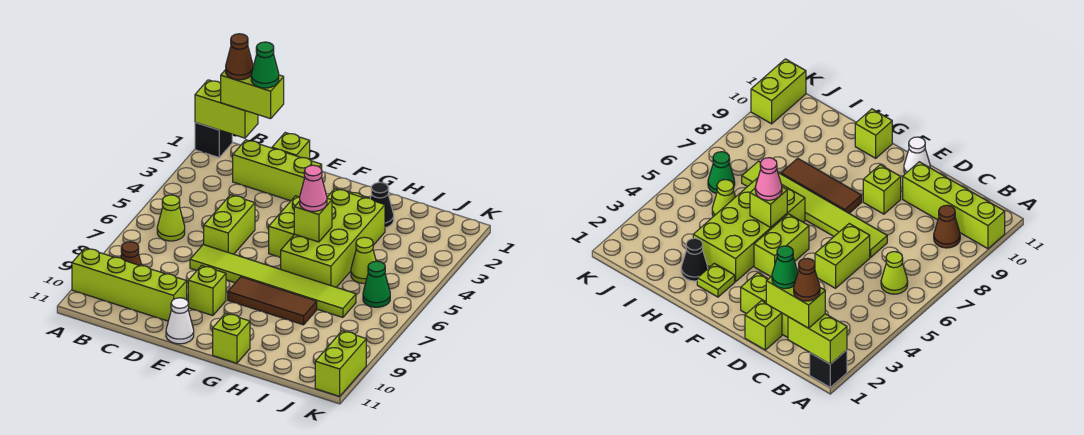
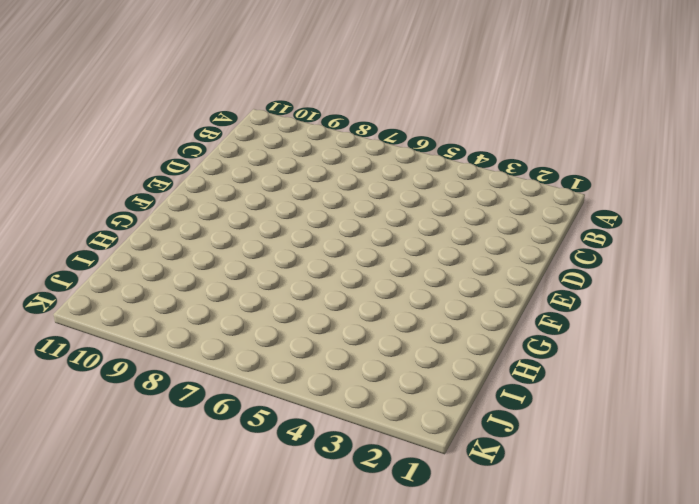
none -> black brick A1 level 1
none -> lime brick A10:D10 level 1
none -> lime cone B6 level 1

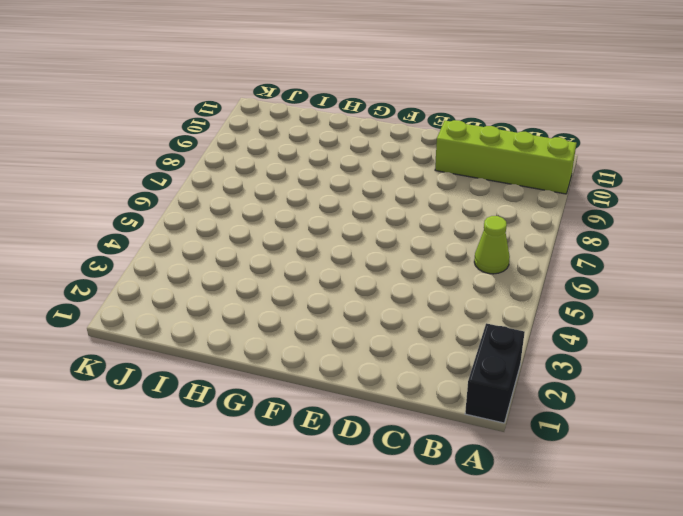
black brick A1:A2 level 1 -> black brick A1 level 1
none -> brown cone B9 level 1
none -> lime brick C2:E2 level 1
none -> lime brick D1 level 1

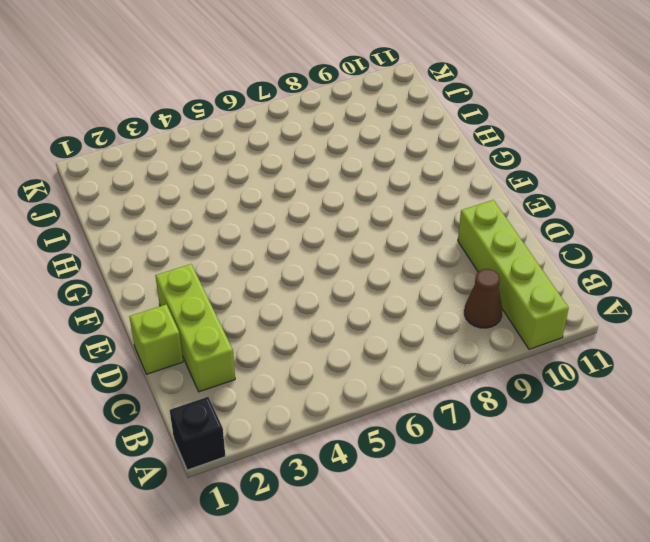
none -> lime cone B6 level 1
none -> lime brick D5:D6 level 1
none -> lime tile D7:I7 level 1

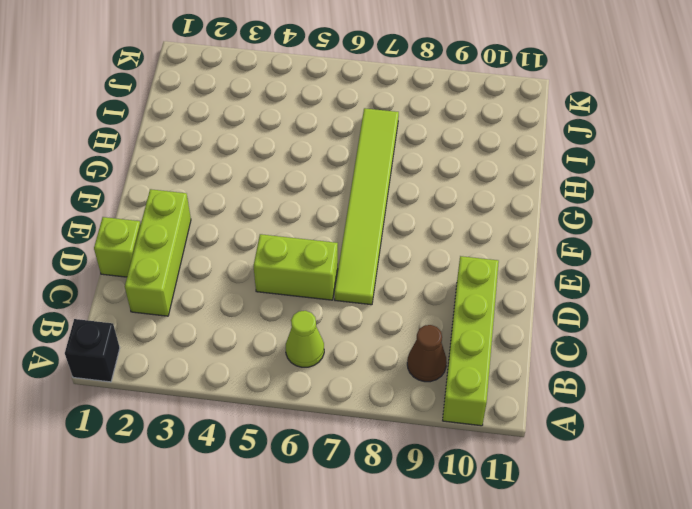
none -> lime brick E9 level 1
none -> white cone E11 level 1
none -> lime brick F4:F5 level 1

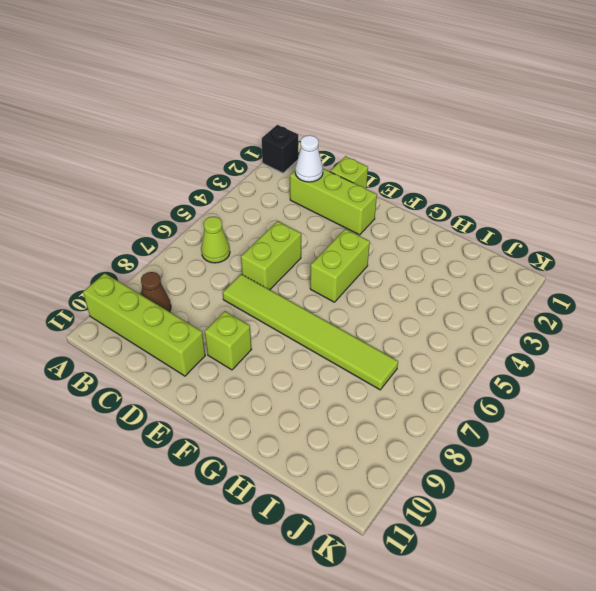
white cone C2 level 2 -> white cone E11 level 1
none -> brown tile F8:H8 level 1
none -> lime plate G2 level 1
none -> lime brick G3:H6 level 1

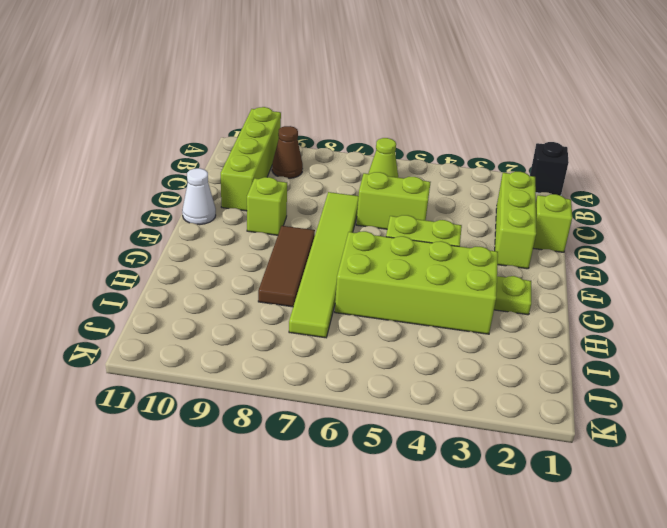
none -> lime brick G11 level 1
none -> black cone H2 level 1
none -> lime cone I5 level 1

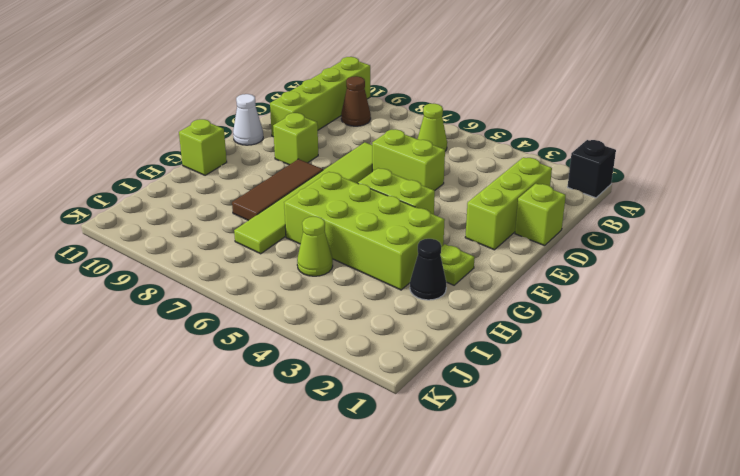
none -> green cone J6 level 1
none -> lime brick K10:K11 level 1
none -> lime brick A1:B1 level 2

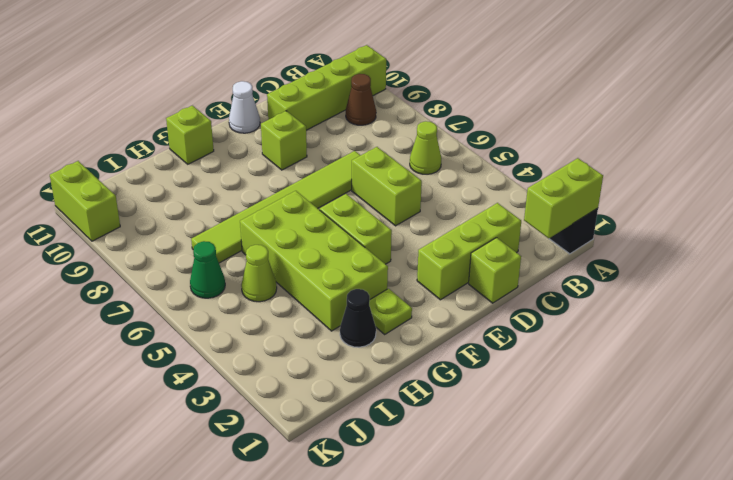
none -> brown tile F8:H8 level 1
none -> lime brick G5 level 2
none -> lime brick B1:C1 level 3

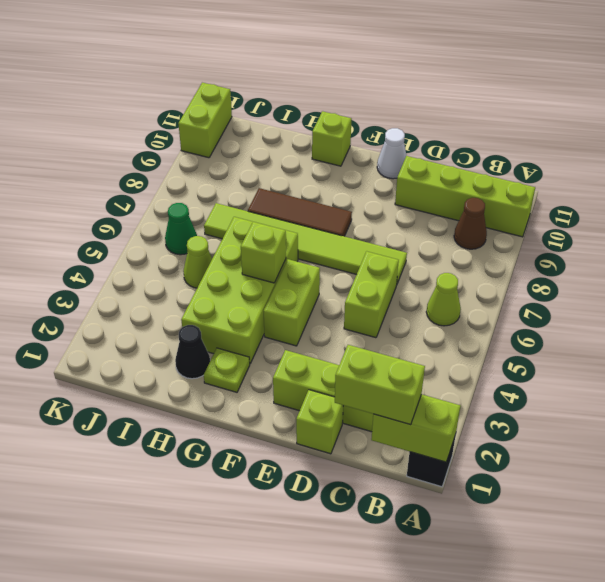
none -> lime brick E9 level 1
none -> pink cone G5 level 3
none -> brown cone B1 level 4

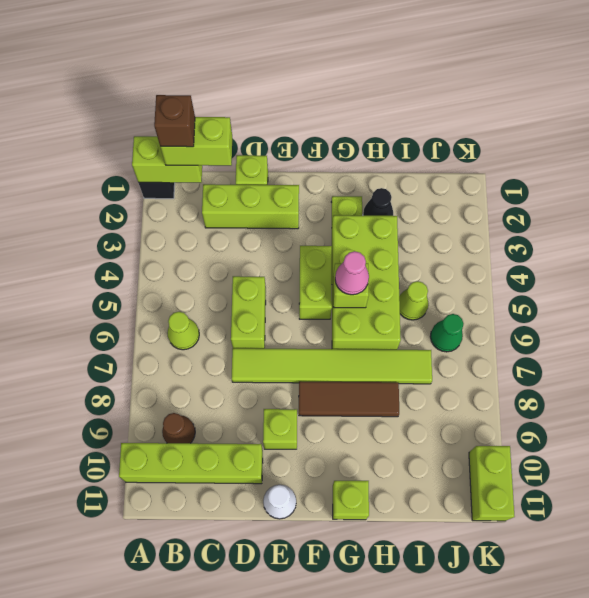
brown brick B1 level 4 -> brown cone B1 level 4
none -> green cone C1 level 4

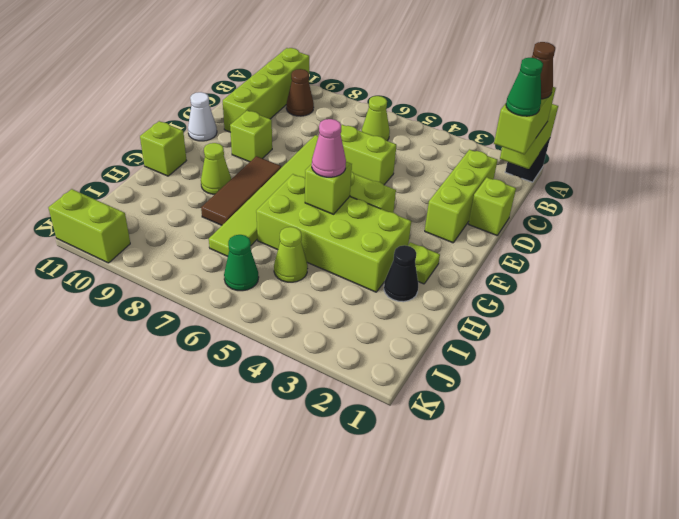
lime cone G9 level 1 -> none

